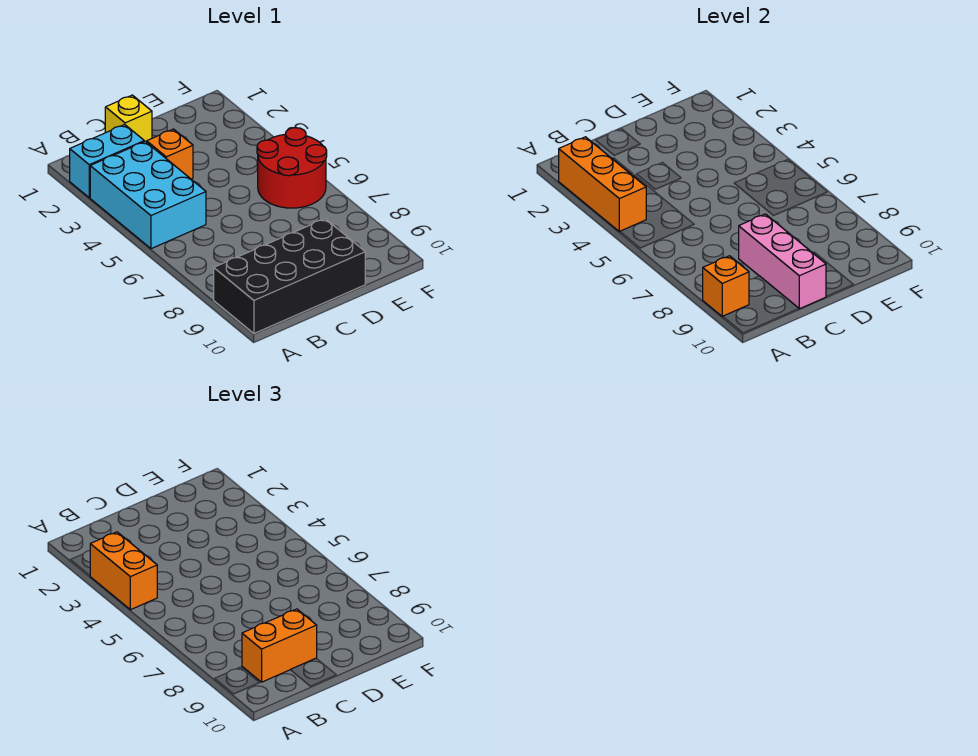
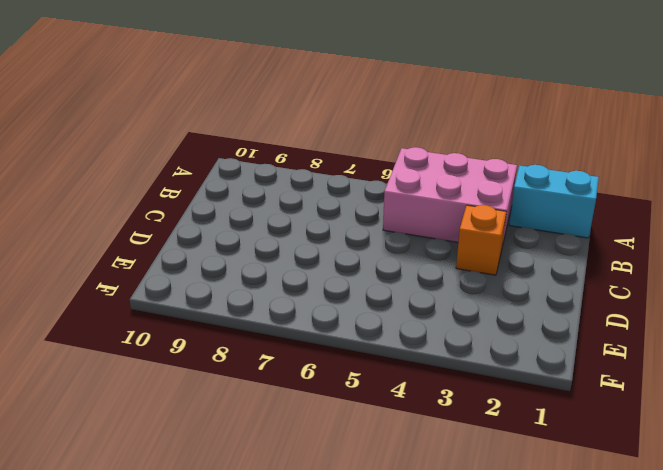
cyan brick A1:A2 level 1 -> cyan brick A2:B2 level 1
pink brick A3:B5 level 1 -> cyan brick A3:B5 level 1
none -> black brick A9:D10 level 1
none -> yellow brick C1 level 1

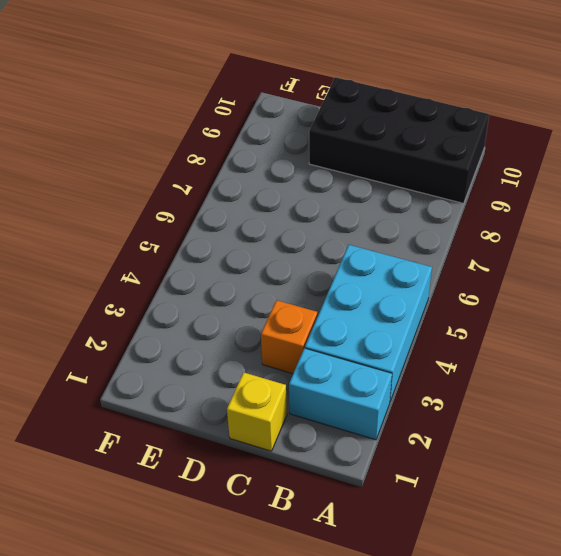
none -> red round brick E5:F6 level 1
none -> orange brick A2:A4 level 2

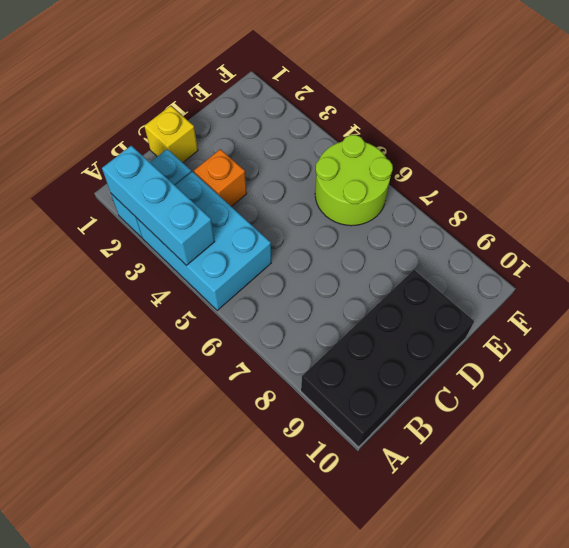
cyan brick A2:A4 level 2 -> orange brick A2:A4 level 2
lime round brick E5:F6 level 1 -> red round brick E5:F6 level 1
none -> orange brick A9 level 2
none -> pink brick C8:C10 level 2

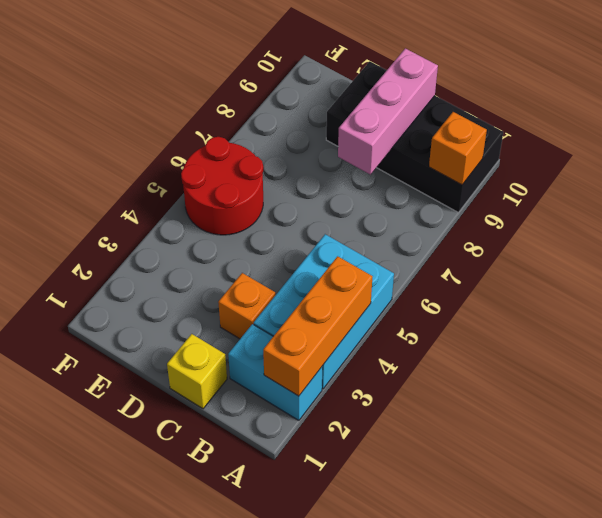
none -> orange brick A3:A4 level 3
none -> orange brick B9:C9 level 3

